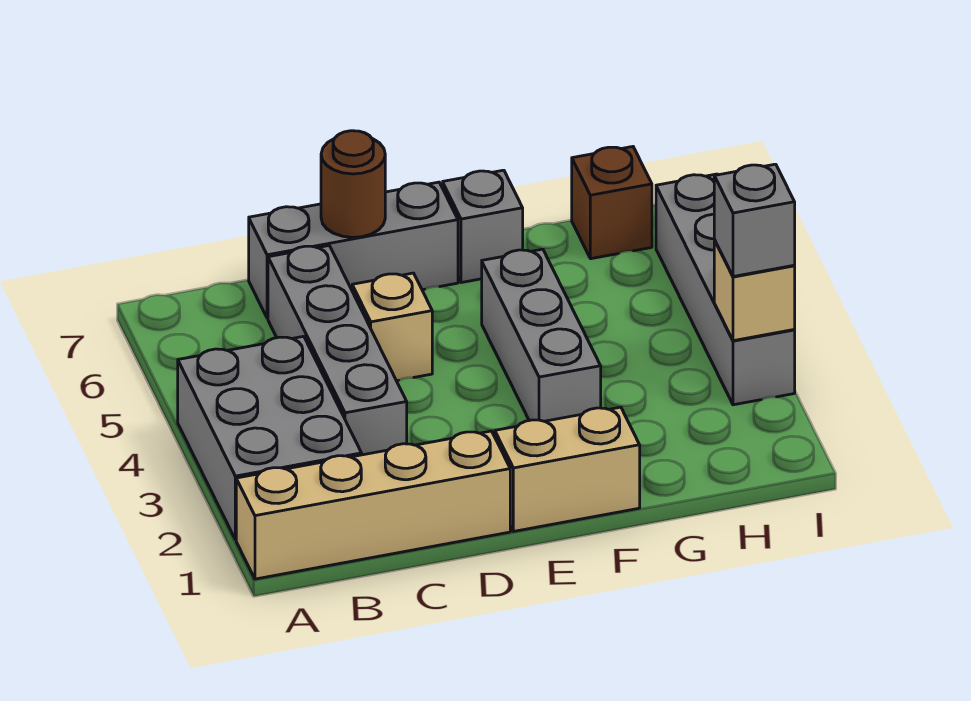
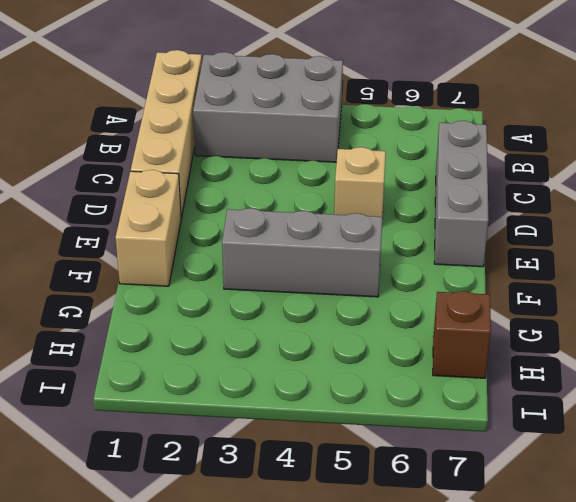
none -> grey brick C3:C6 level 1
none -> grey brick F7 level 1
none -> grey brick I3:I6 level 1

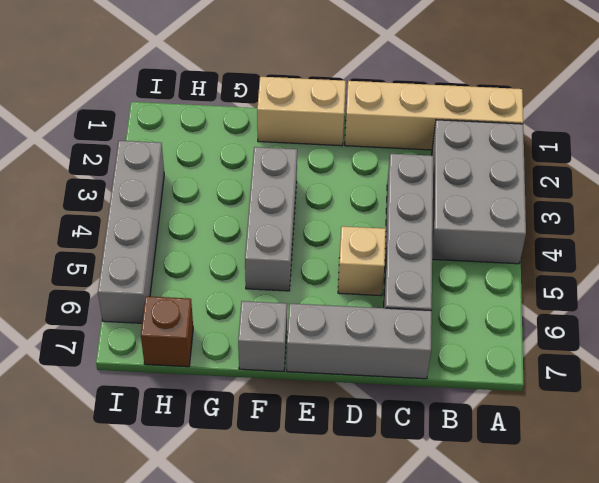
none -> brown round brick D7 level 2
none -> tan brick I3 level 2
none -> grey brick I3 level 3

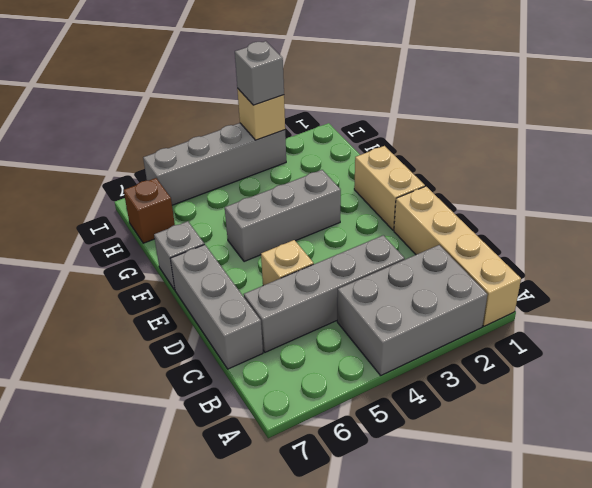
none -> brown round brick D7 level 2

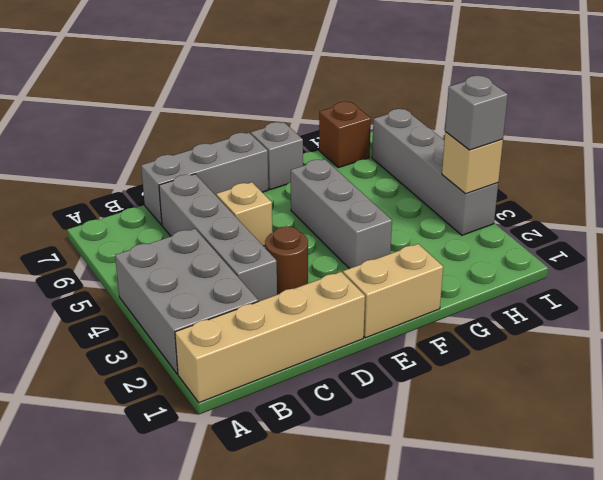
brown round brick D3 level 1 -> brown round brick D7 level 2

